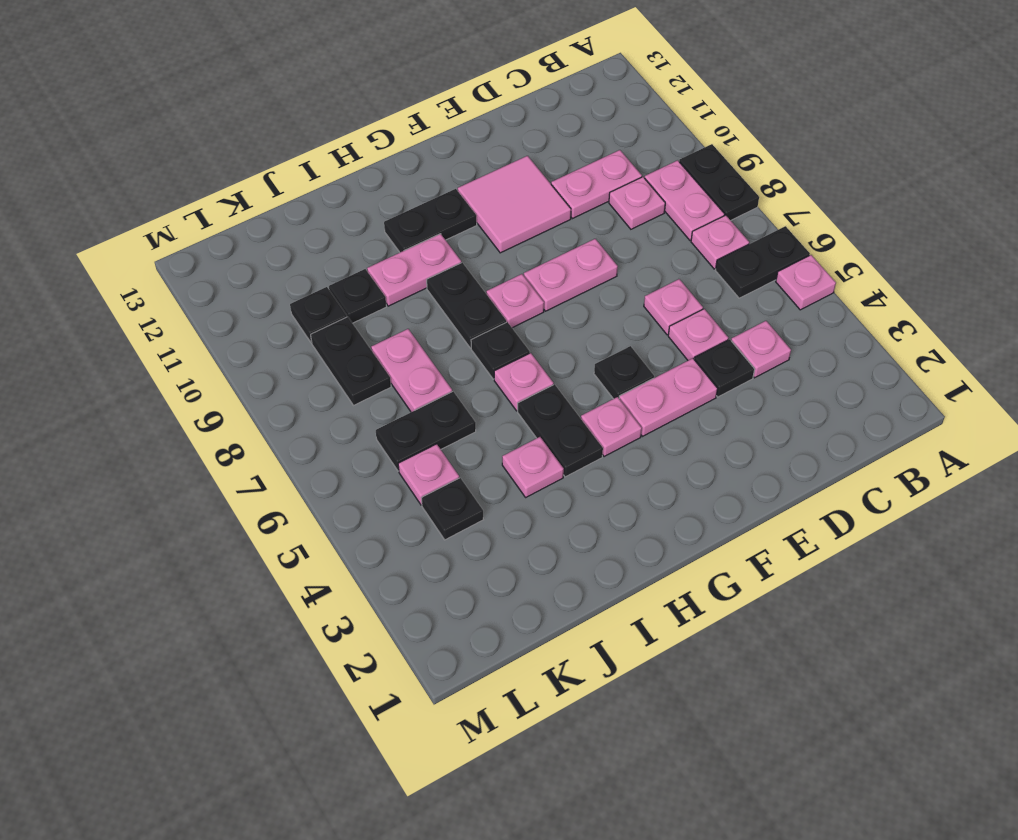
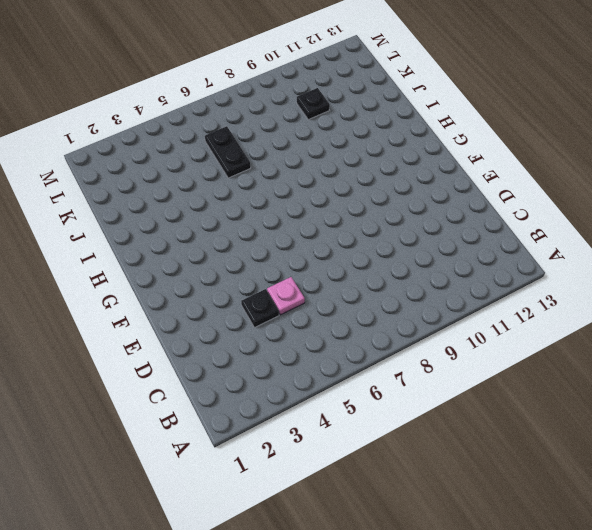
none -> pink plate A5 level 1
none -> black plate A6:B6 level 1
none -> black plate A8:A9 level 1
none -> pink plate B7 level 1

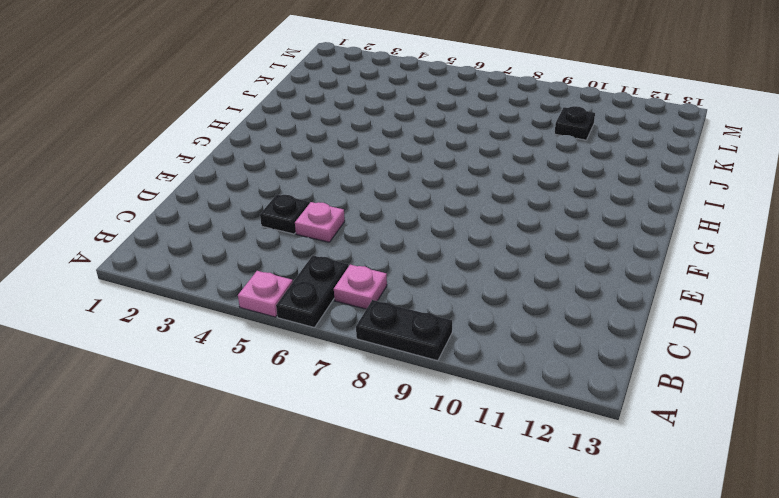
none -> pink plate B8:B9 level 1
none -> pink plate C4 level 1
none -> pink plate C9 level 1
none -> pink plate C10:D10 level 1

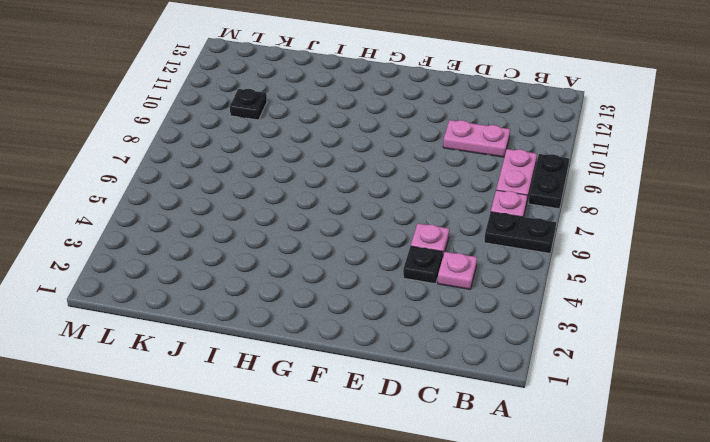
none -> pink plate A5 level 1
none -> pink plate C9 level 1
none -> pink plate D6 level 1
none -> pink plate E4:F4 level 1

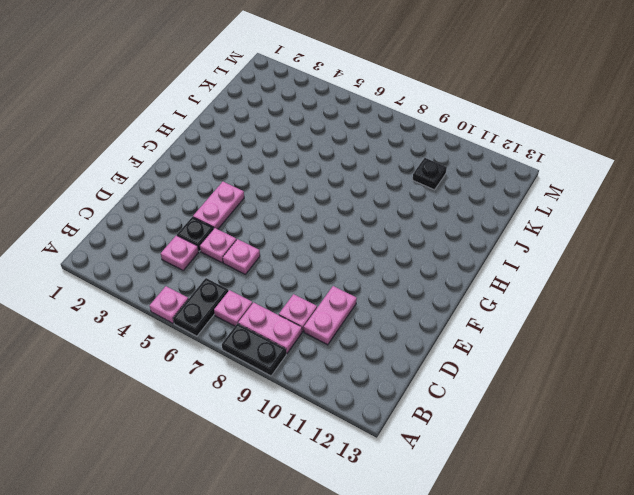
none -> pink plate E8:F8 level 1
none -> pink tile E10:F11 level 1
none -> black plate F5 level 1
none -> pink plate G4 level 1

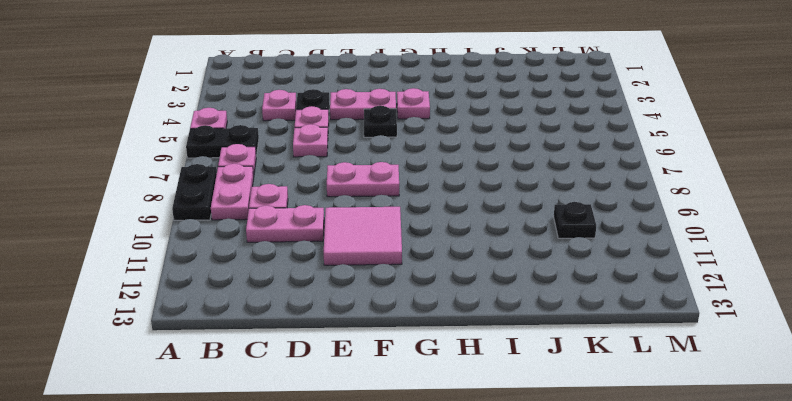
none -> pink plate G8 level 1
none -> black plate G11:H11 level 1
none -> black plate H4:H5 level 1
none -> pink plate H6 level 1

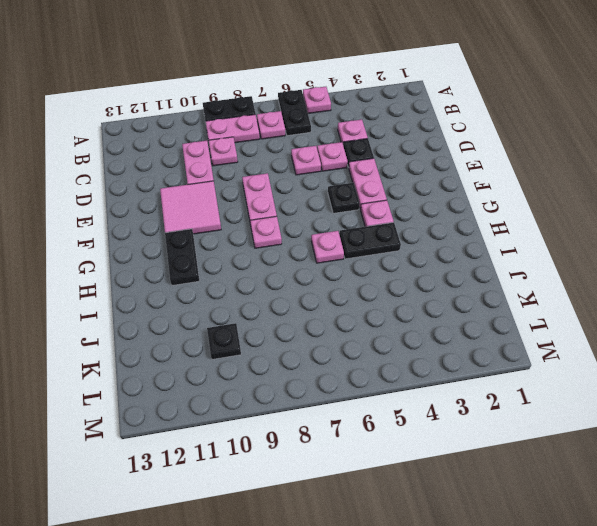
none -> black plate H7 level 1
none -> black plate H8:H9 level 1
none -> pink plate H10:I10 level 1
none -> pink plate I4 level 1

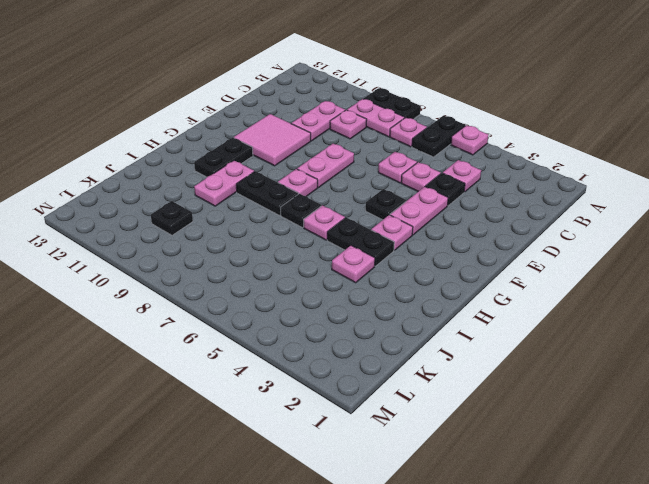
none -> black plate J6:K6 level 1
none -> pink plate J7:J8 level 1
none -> black plate J10 level 1
none -> black plate K4 level 1

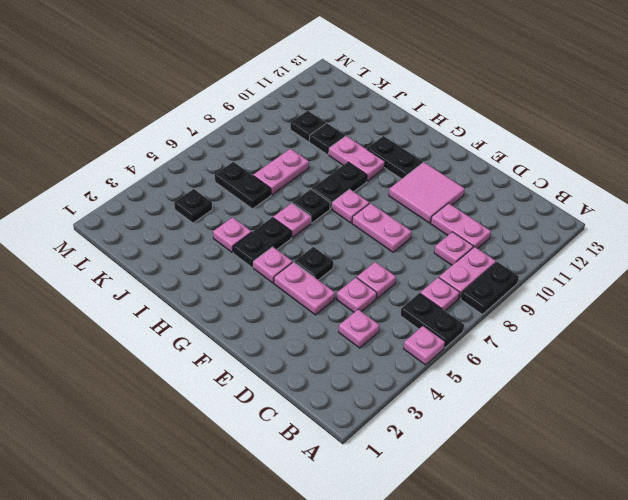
none -> black plate D4 level 1
none -> pink plate K5 level 1
none -> black plate K8:K9 level 1

